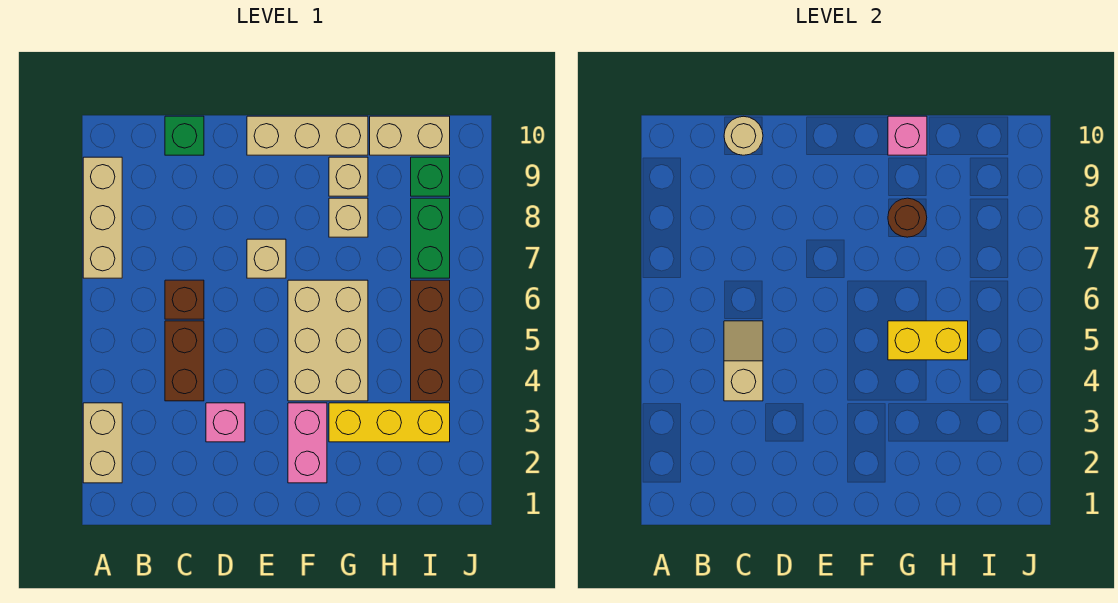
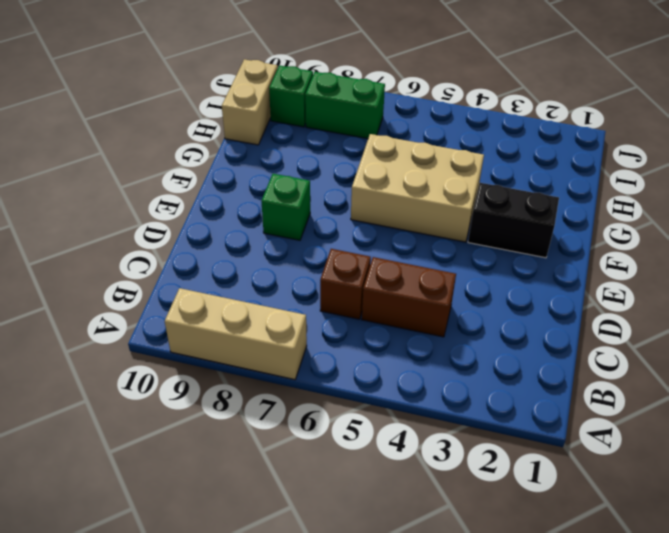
green brick E8 level 1 -> green brick C10 level 1
black brick F2:F3 level 1 -> pink brick F2:F3 level 1
none -> tan brick A2:A3 level 1
none -> pink brick D3 level 1
none -> tan brick E7 level 1

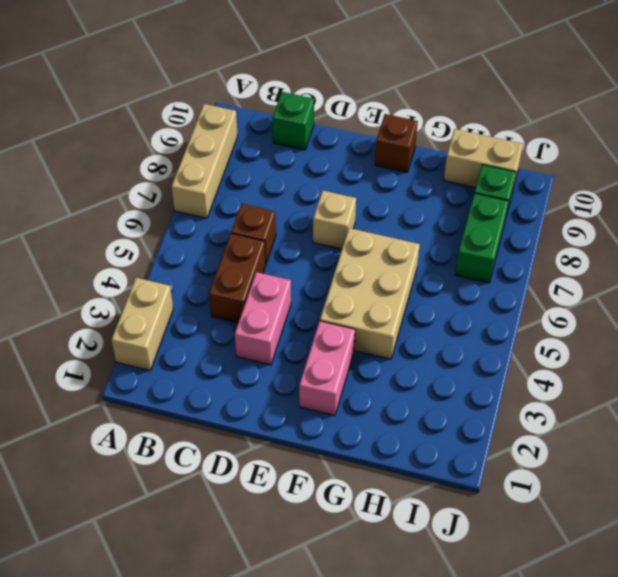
pink brick D3:D4 level 1 -> pink brick D3 level 1
brown brick F10 level 1 -> tan brick E10:G10 level 1
none -> yellow brick G3:I3 level 1
none -> tan brick G8 level 1
none -> tan brick G9 level 1

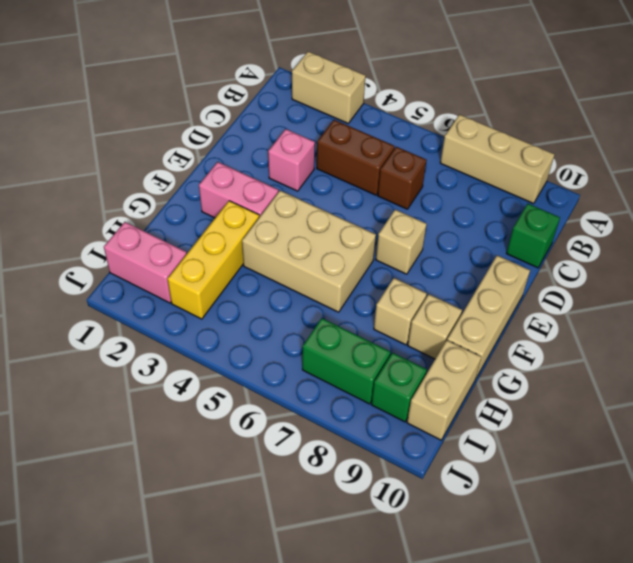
pink brick I1:I2 level 1 -> none
none -> brown brick I4:I6 level 1
none -> tan slope C4:C5 level 2 top 4
none -> tan round brick C10 level 2

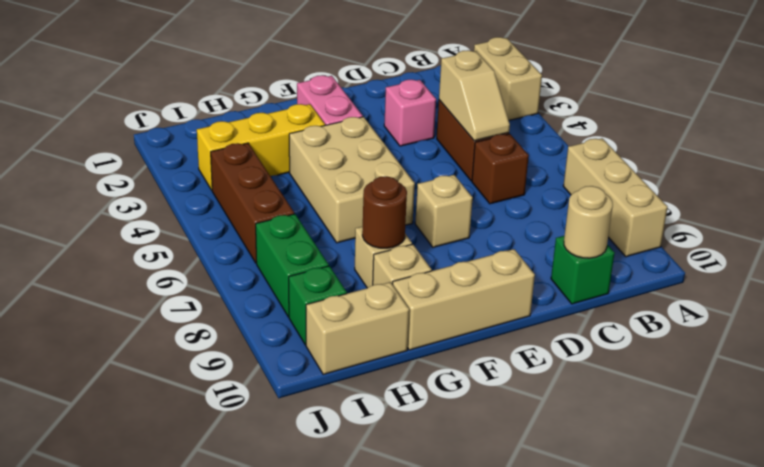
none -> yellow brick G5:H5 level 2
none -> pink brick G10 level 2

